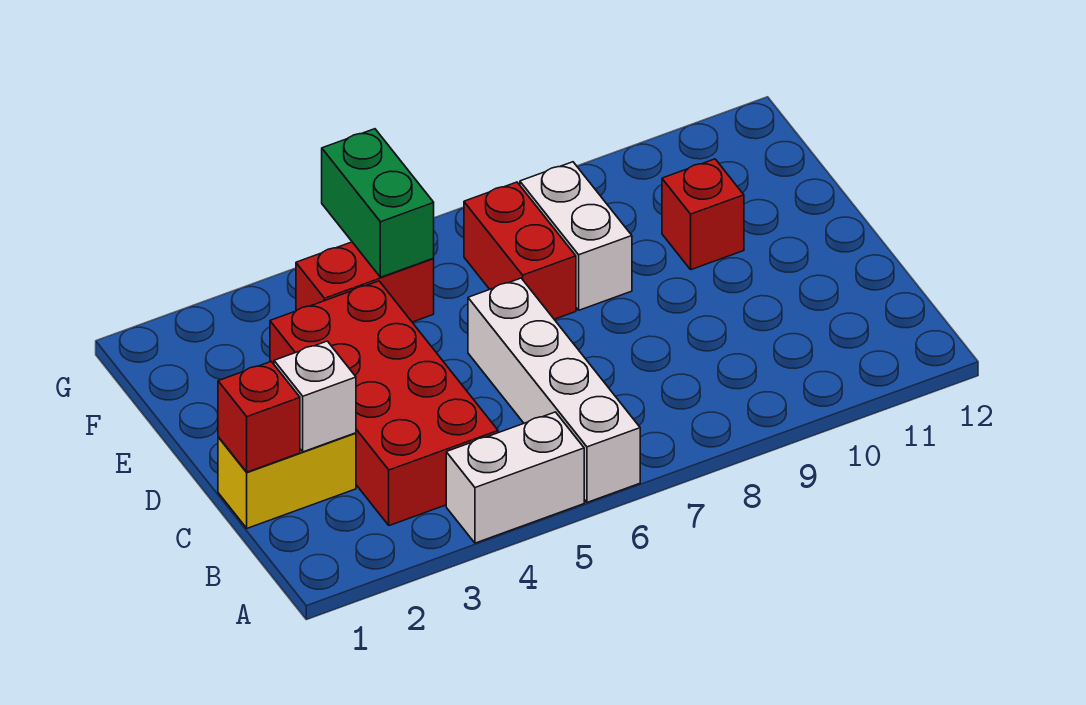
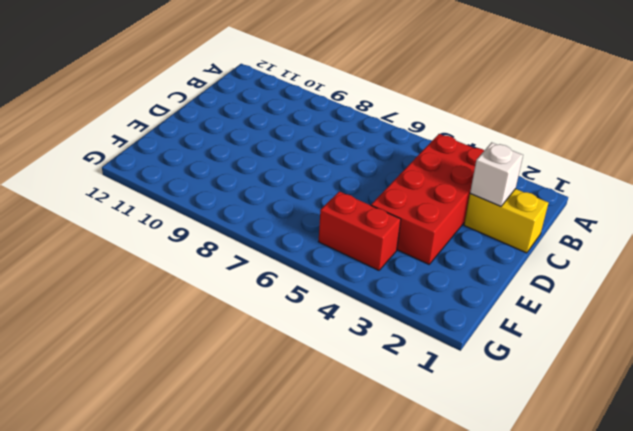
none -> white brick A4:A5 level 1
none -> white brick A6:D6 level 1

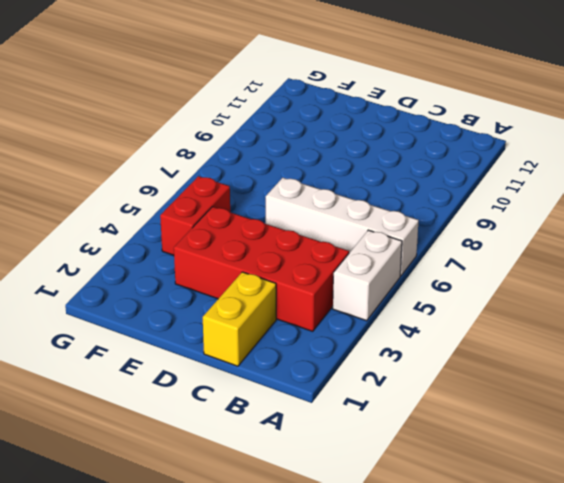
none -> red brick E7:F7 level 1
none -> white brick E8:F8 level 1

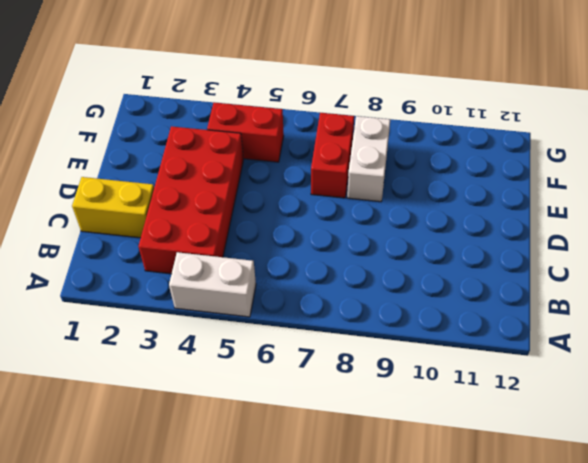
none -> white brick A6:D6 level 1
none -> red brick E10 level 1

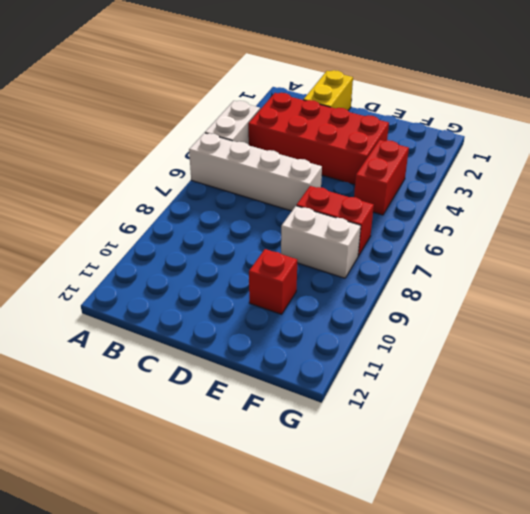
none -> red brick C1 level 2
none -> white brick C2 level 2

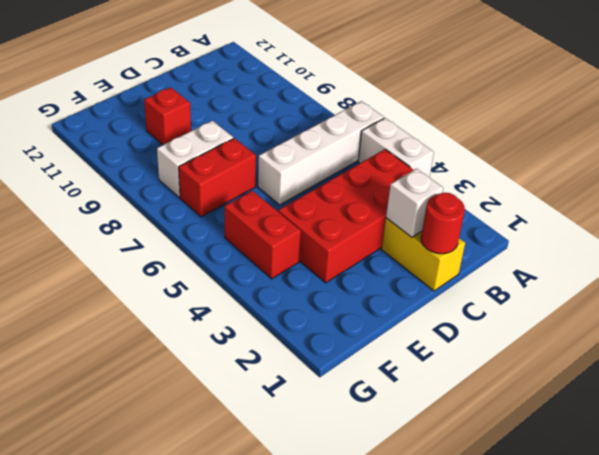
red round brick C1 level 2 -> red brick C1 level 2
none -> green brick F5:G5 level 2

